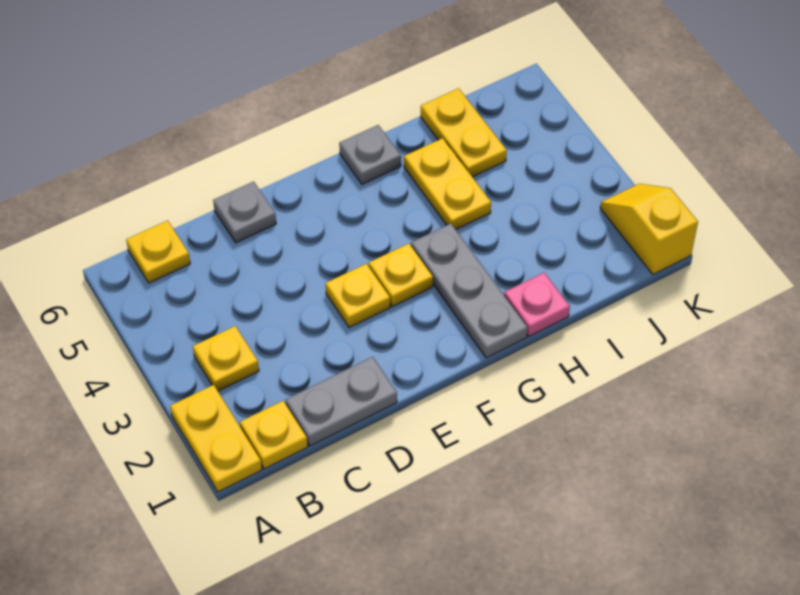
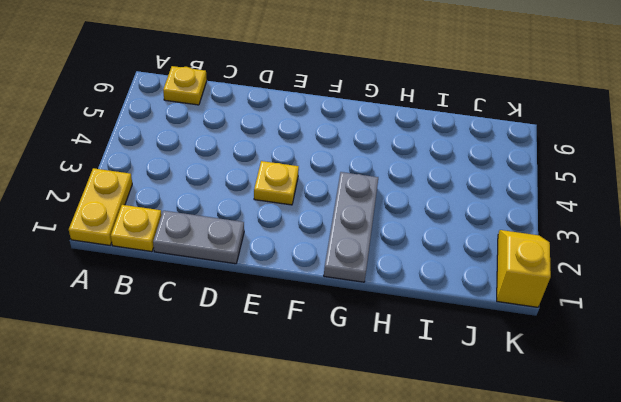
none -> yellow plate B3 level 1
none -> grey plate D6 level 1
none -> yellow plate F3 level 1

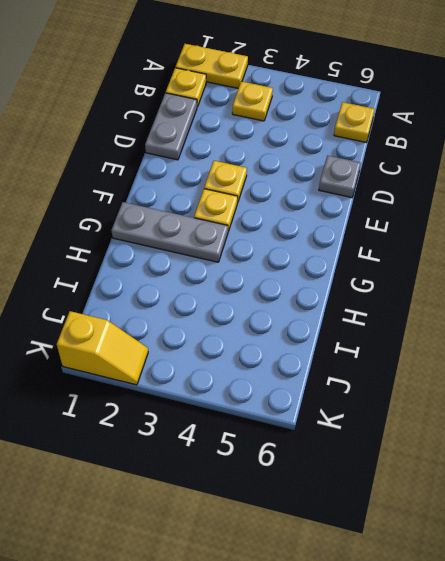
none -> grey plate G6 level 1
none -> pink plate H1 level 1
none -> yellow plate H4:H5 level 1

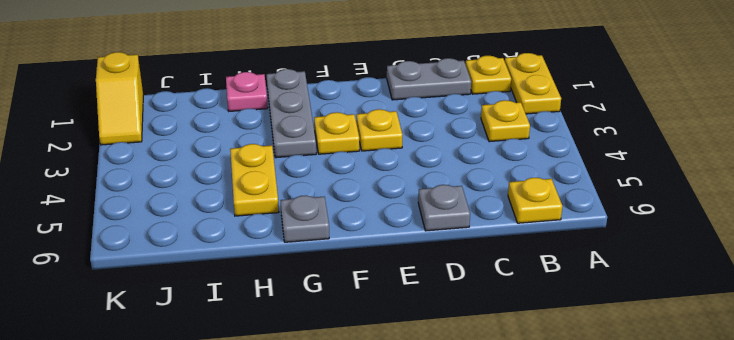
none -> yellow plate I5:I6 level 1

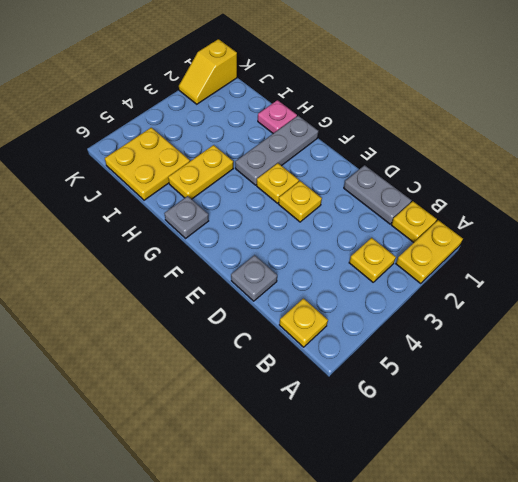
yellow plate I5:J6 level 1 -> yellow plate I5:I6 level 1

